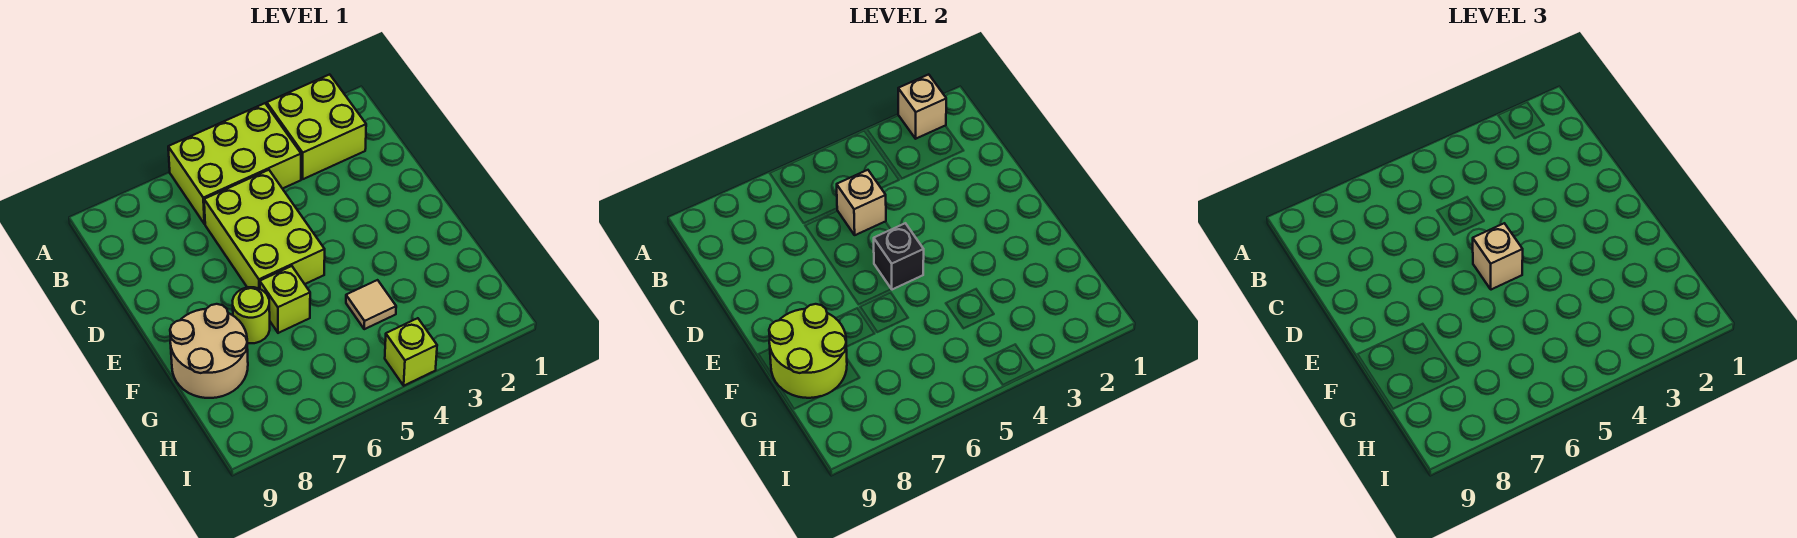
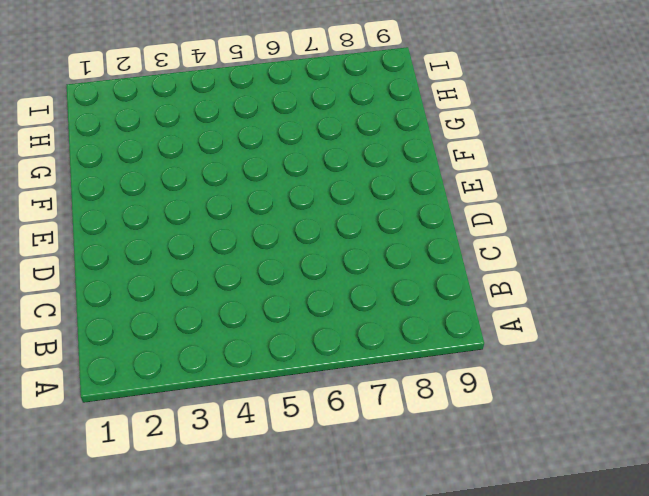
none -> lime brick A2:B3 level 1
none -> lime brick A4:B6 level 1
none -> lime brick C5:E6 level 1

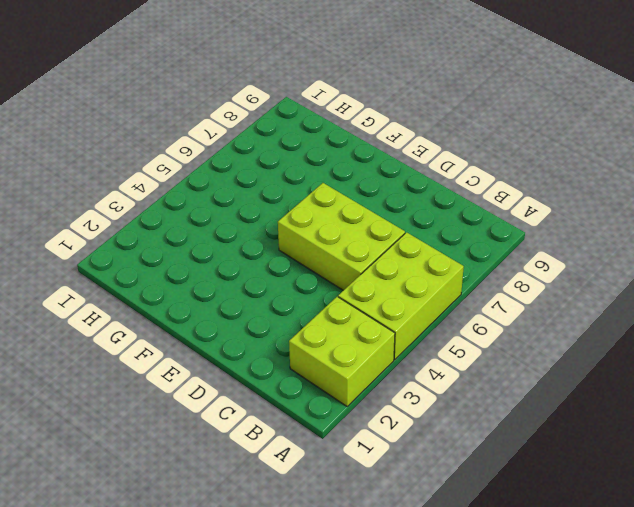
none -> lime brick F6 level 1
none -> lime round brick F7 level 1
none -> tan round brick F8:G9 level 1

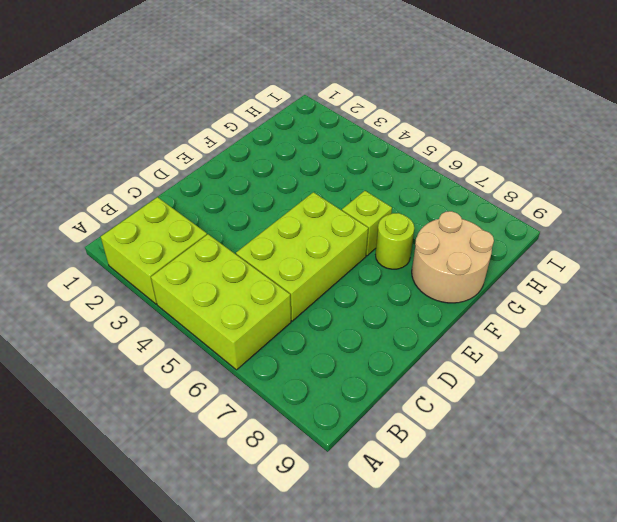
none -> tan tile G4 level 1
none -> lime brick I4 level 1
none -> tan brick A2 level 2

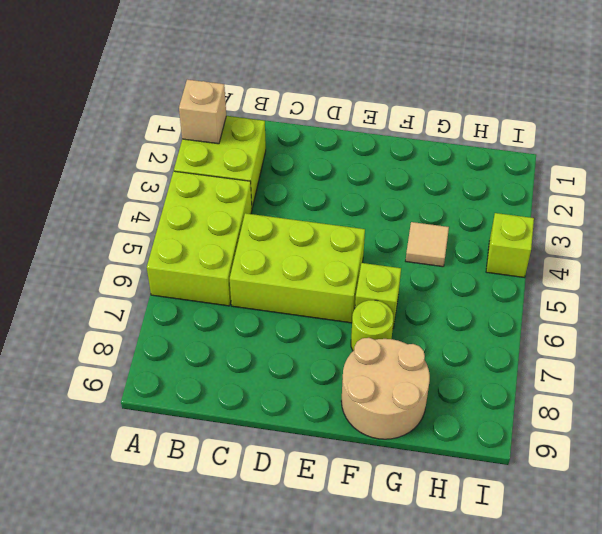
none -> tan brick C5 level 2
none -> black brick E5 level 2
none -> lime round brick F8:G9 level 2

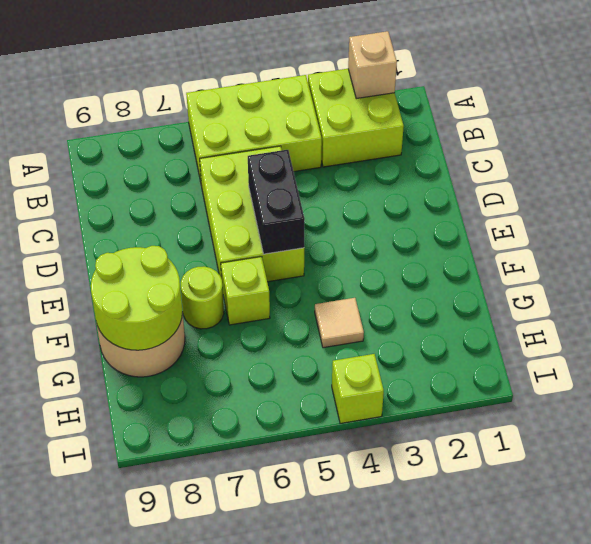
black brick D5:E5 level 2 -> black brick E5 level 2
none -> tan brick C5 level 2
none -> tan brick E5 level 3

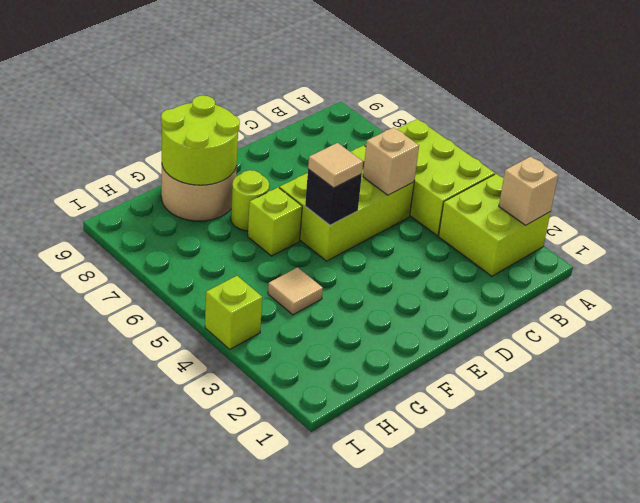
tan tile E5 level 3 -> tan brick E5 level 3

